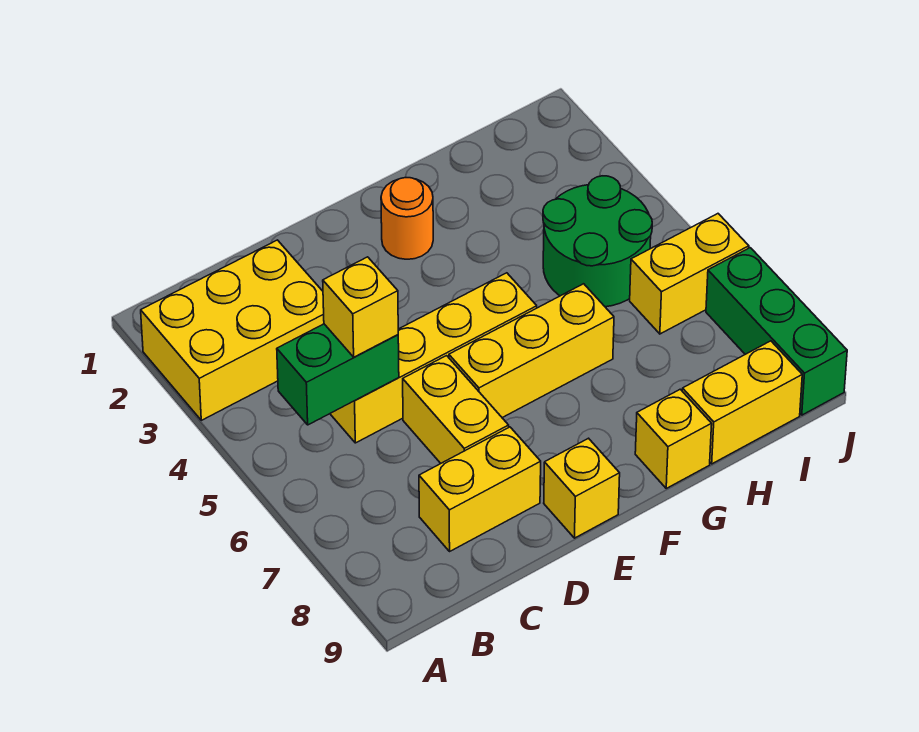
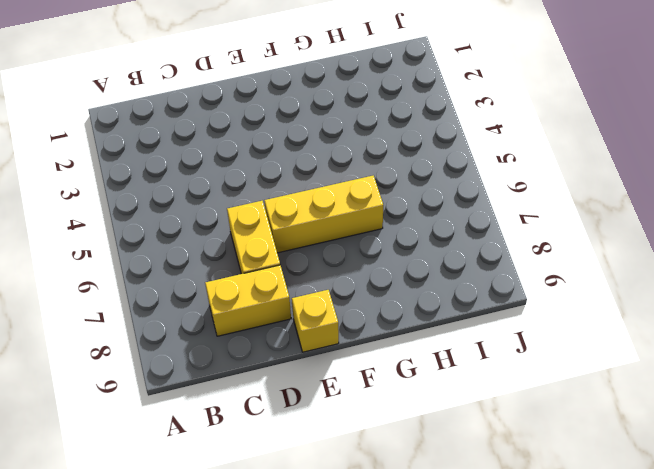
none -> yellow brick A2:C3 level 1
none -> yellow brick C5:F5 level 1
none -> orange round brick F2 level 1

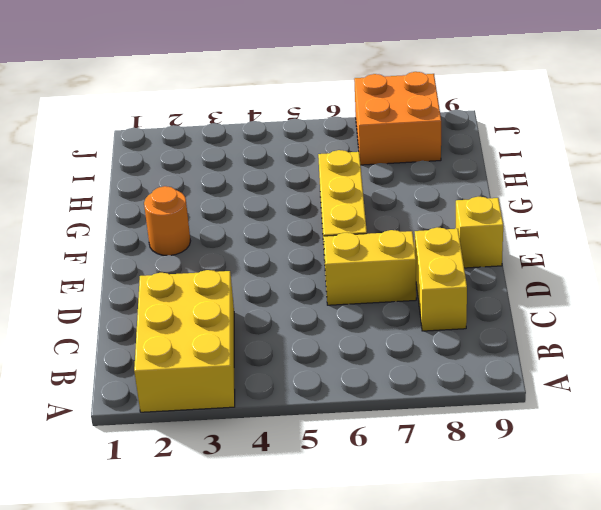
orange brick I7:J8 level 1 -> green brick J7:J9 level 1
none -> yellow brick C5:F5 level 1
none -> yellow brick G9 level 1
none -> green round brick H4:I5 level 1

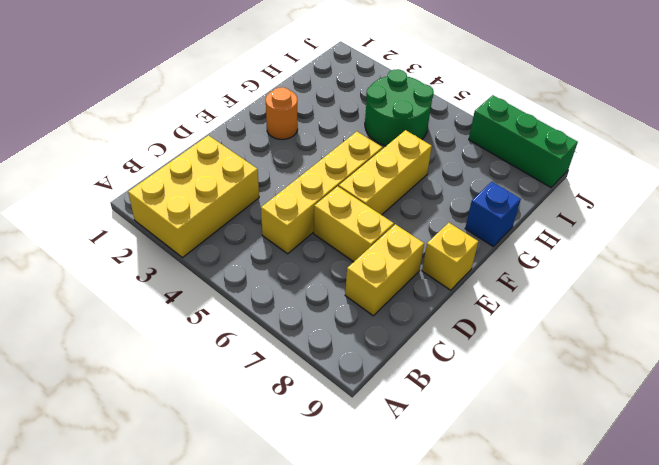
blue brick G9 level 1 -> yellow brick G9 level 1
none -> yellow brick H9:I9 level 1
none -> yellow brick I6:J6 level 1
none -> green brick B5:C5 level 2

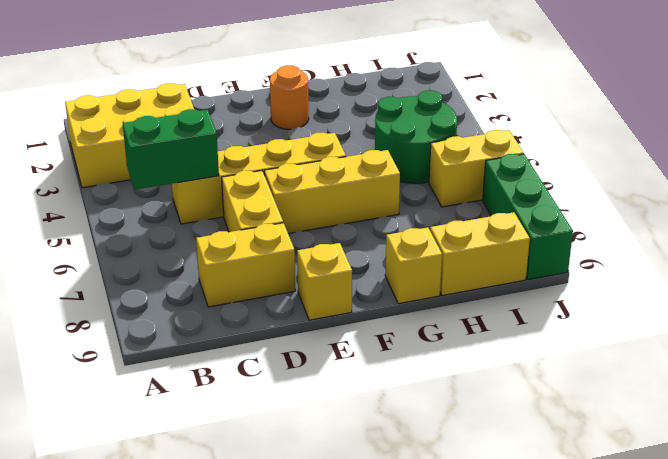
none -> yellow brick C5 level 3

